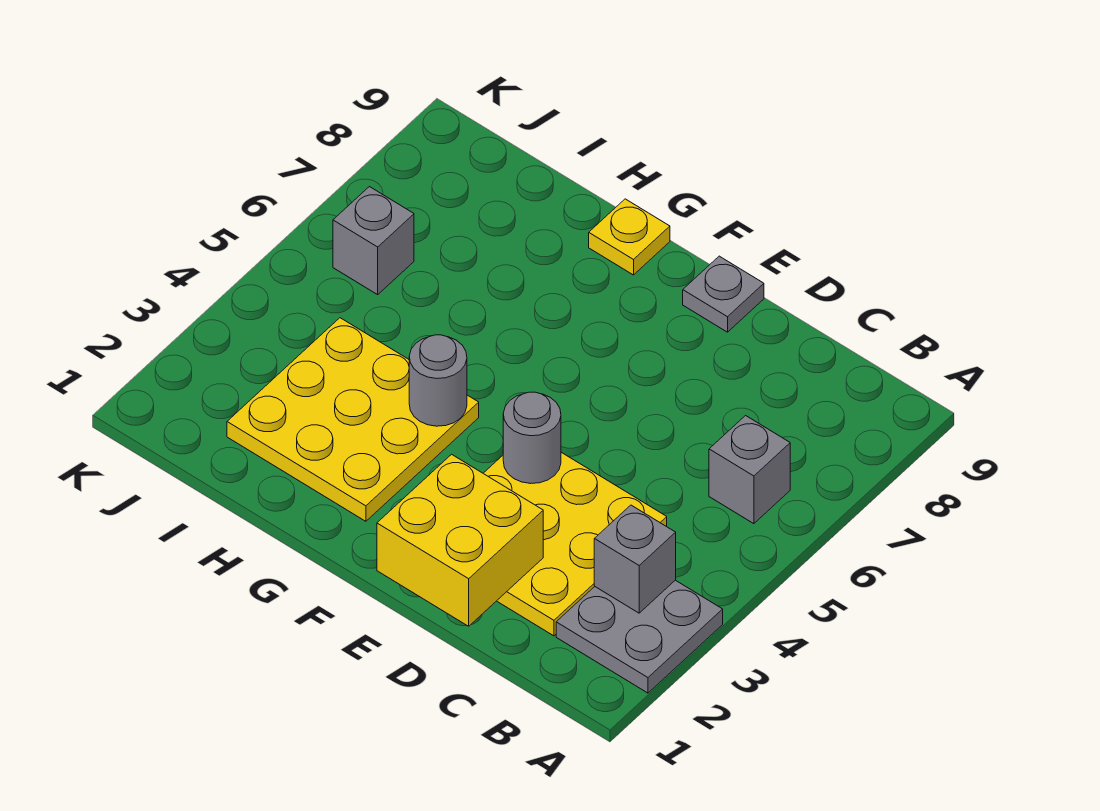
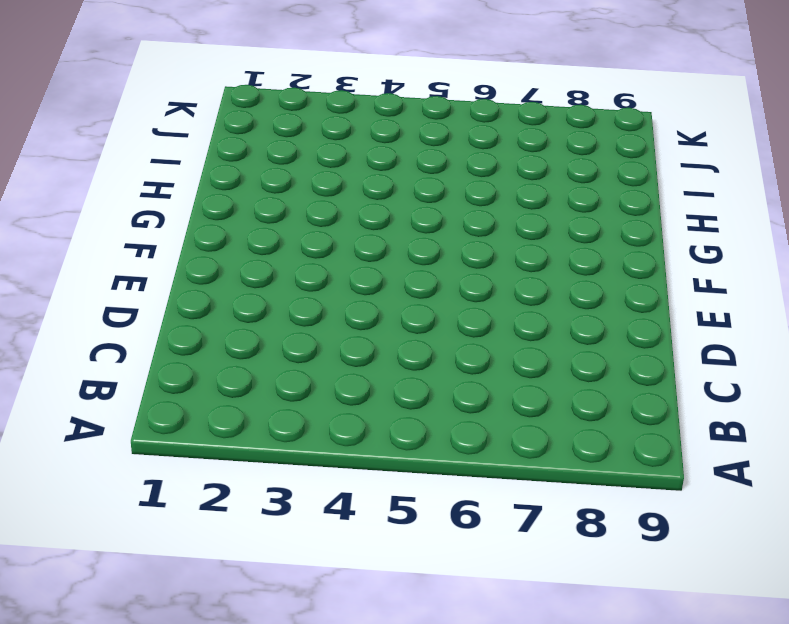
none -> grey plate A2:B3 level 1
none -> grey brick B6 level 1

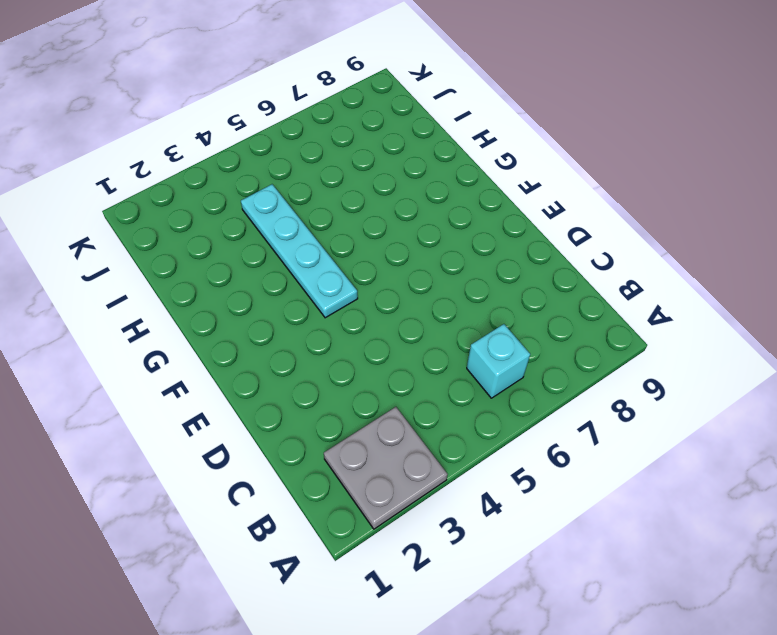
cyan brick B6 level 1 -> grey brick B6 level 1
cyan plate F4:I4 level 1 -> yellow plate G2:I4 level 1
none -> yellow plate C2:E4 level 1
none -> grey plate E9 level 1

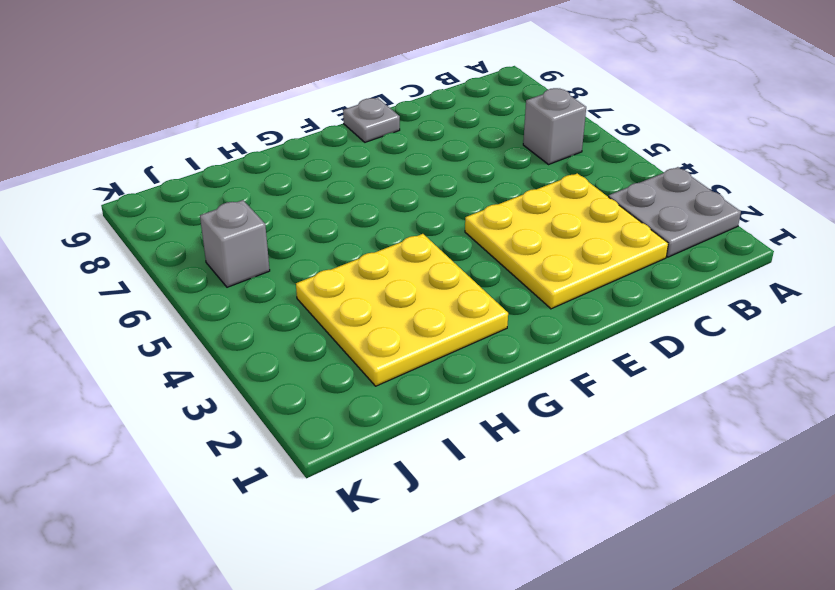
none -> yellow plate G9 level 1
none -> grey brick B3 level 2

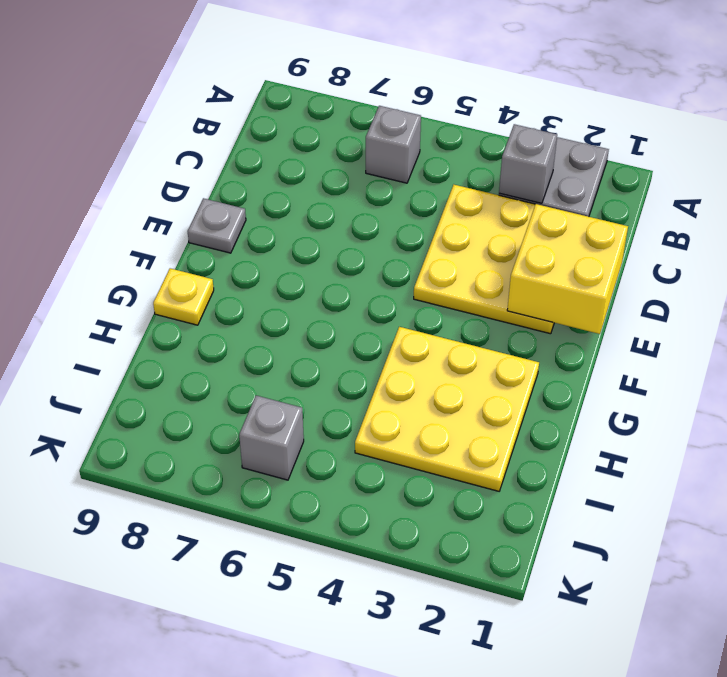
none -> grey round brick E4 level 2
none -> grey round brick G4 level 2

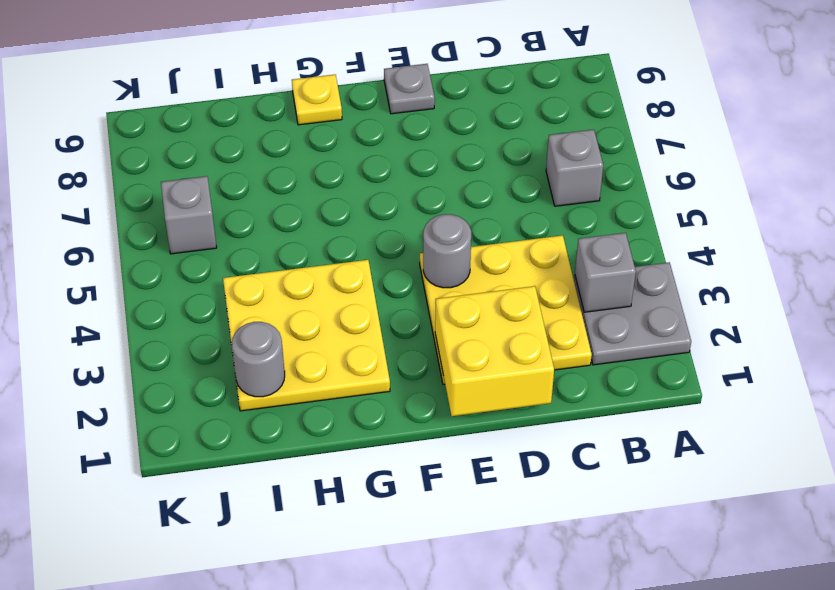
grey round brick I2 level 2 -> grey round brick G4 level 2

